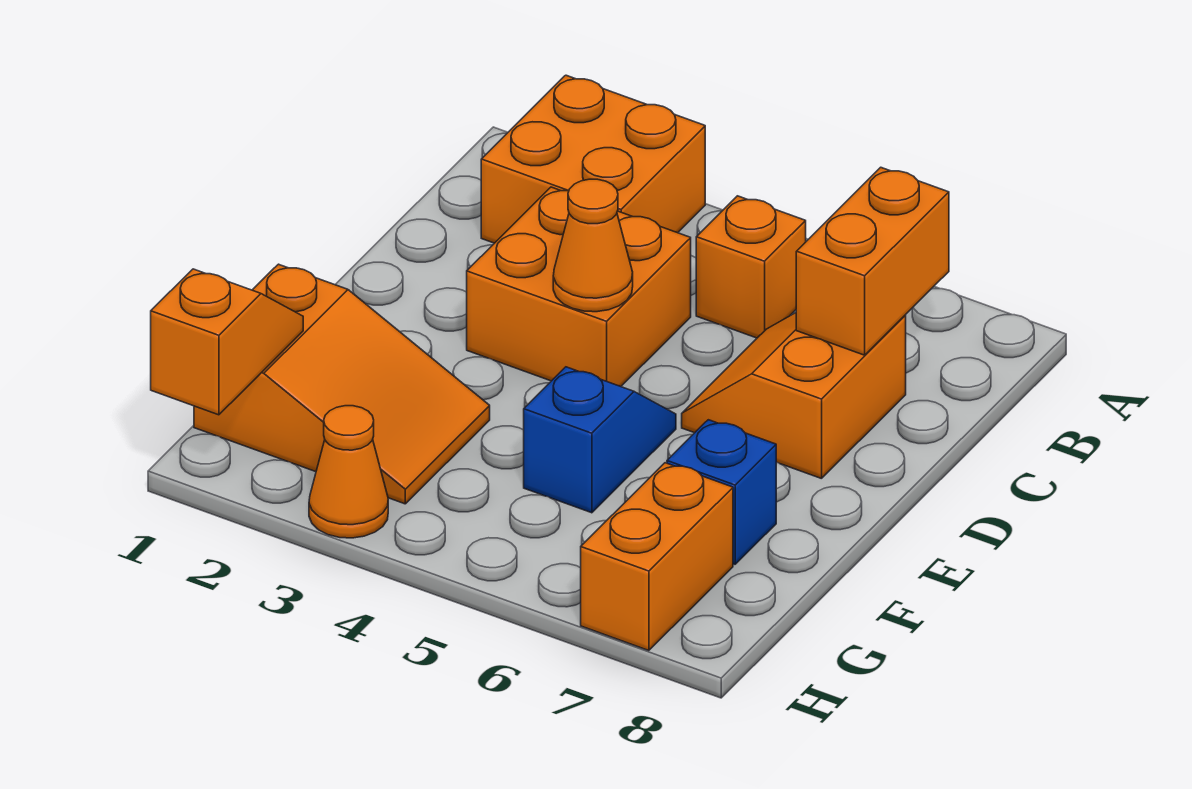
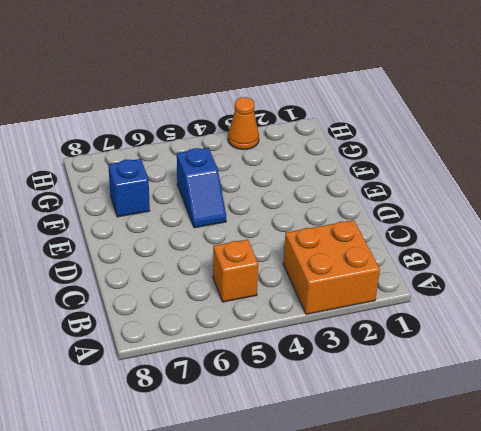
none -> orange brick C3:D4 level 1
none -> orange slope C6:D7 level 1 top 7
none -> orange slope F1:G3 level 1 top 1

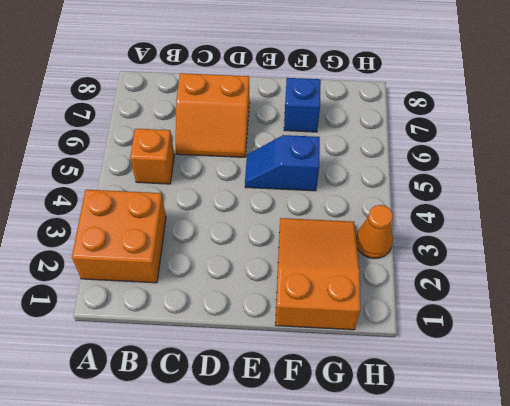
none -> orange brick C3:D4 level 1
none -> orange brick G7:H7 level 1
none -> orange brick B7:C7 level 2

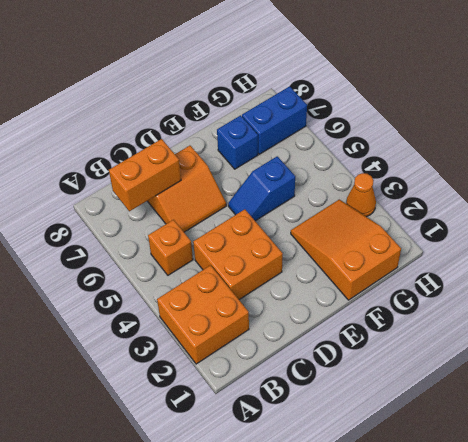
blue brick G7:H7 level 1 -> orange brick G7:H7 level 1
none -> orange cone D4 level 2
none -> orange slope G1:H1 level 2 top H

